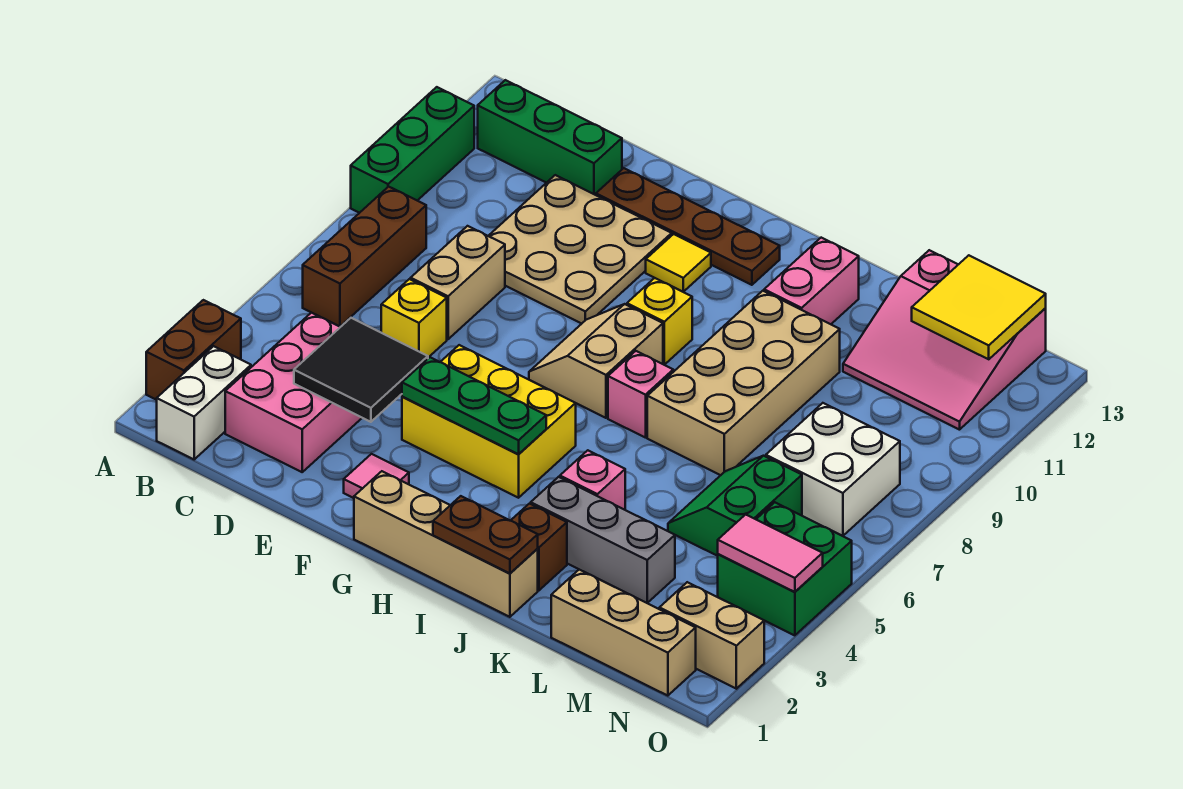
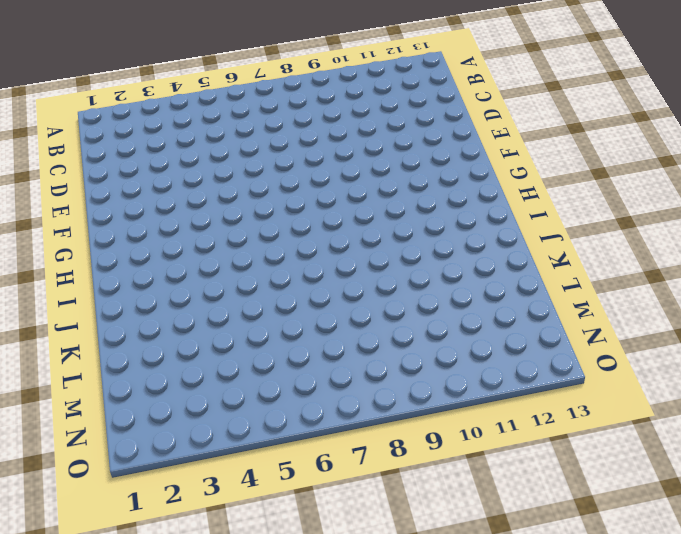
none -> brown brick A2:A3 level 1
none -> green brick A9:A11 level 1
none -> white brick B1:B2 level 1
none -> brown brick B6:B8 level 1

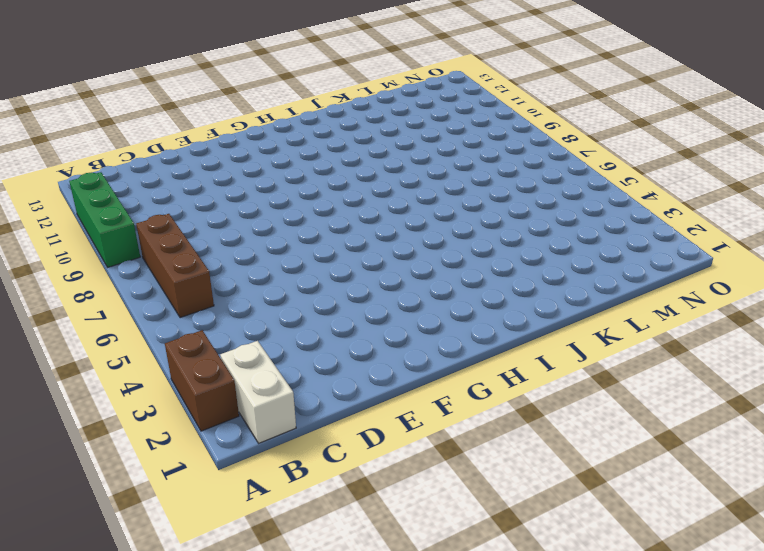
none -> green brick B12:D12 level 1
none -> pink brick C2:D4 level 1
none -> yellow brick D6 level 1
none -> tan brick D7:D8 level 1

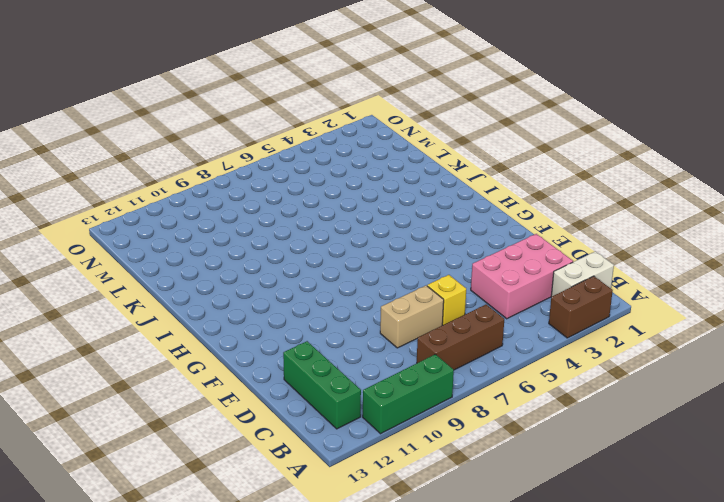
none -> tan plate D9:F11 level 1
none -> brown plate E12:H12 level 1
none -> pink tile F2 level 1
none -> yellow brick F4:H5 level 1

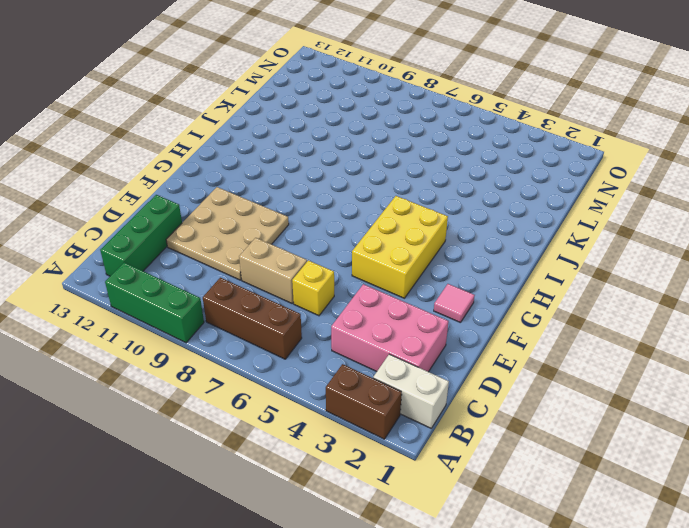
none -> brown plate E12:H12 level 1
none -> tan brick G1:J1 level 1
none -> tan slope G7:H8 level 1 top H
none -> yellow tile G11 level 1

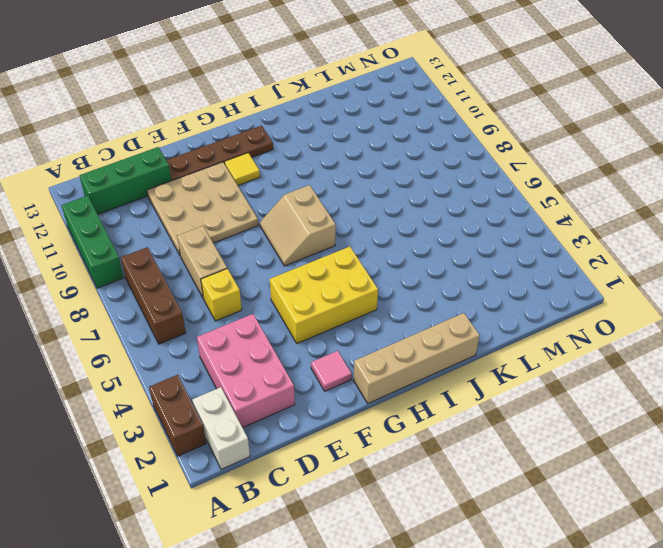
none -> yellow brick H9 level 1
none -> pink brick I7 level 1
none -> brown brick J2 level 1
none -> grey brick J3:L3 level 1

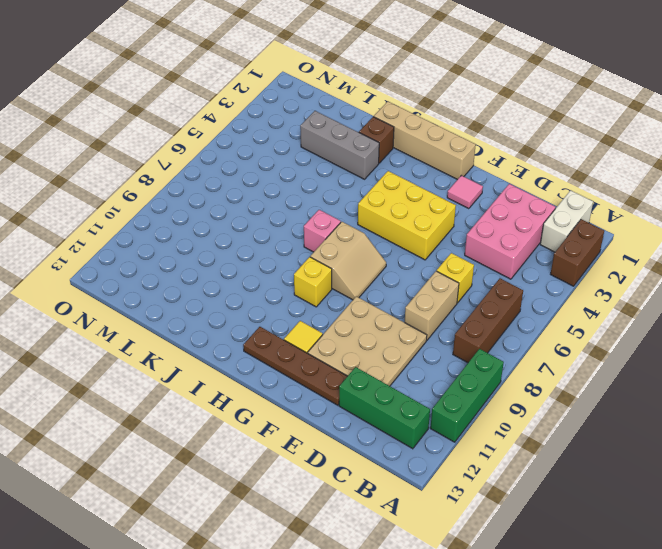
none -> pink brick J4 level 1
none -> tan brick J7:K10 level 1
none -> pink brick J11:J12 level 1
none -> tan brick L1:N1 level 1

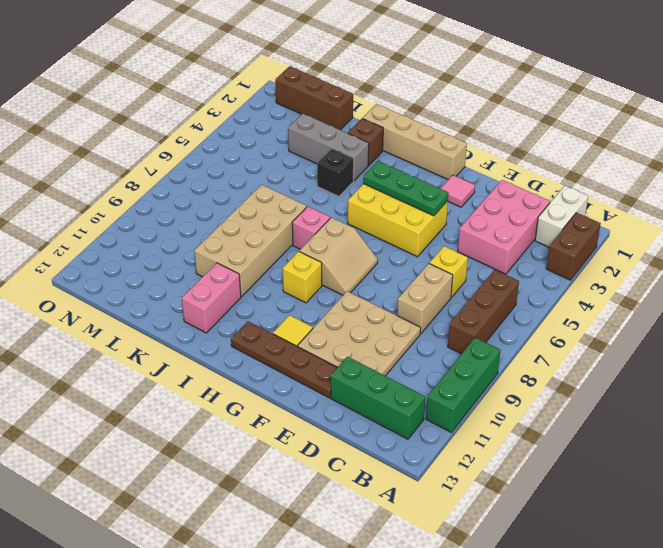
black brick J4 level 1 -> pink brick J4 level 1
brown brick L1:N1 level 1 -> tan brick L1:N1 level 1
none -> green slope L5:M6 level 1 top M
none -> pink slope L11:N13 level 1 top 13
none -> white brick M7:N8 level 1
none -> tan brick N2:O2 level 1

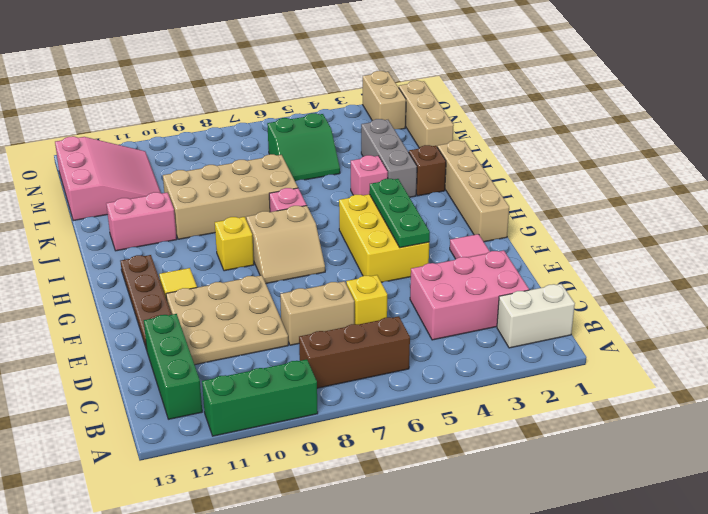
none -> brown brick A2:A3 level 1
none -> white brick M7:N8 level 1
none -> green brick N4:O5 level 1
none -> black tile D3:E4 level 2

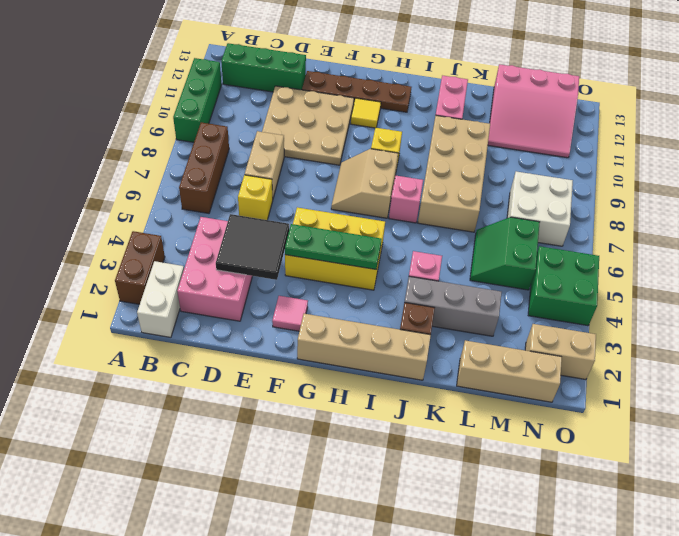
none -> brown plate I1:J1 level 2
none -> yellow tile M12:N13 level 2
none -> pink tile N4:O4 level 2

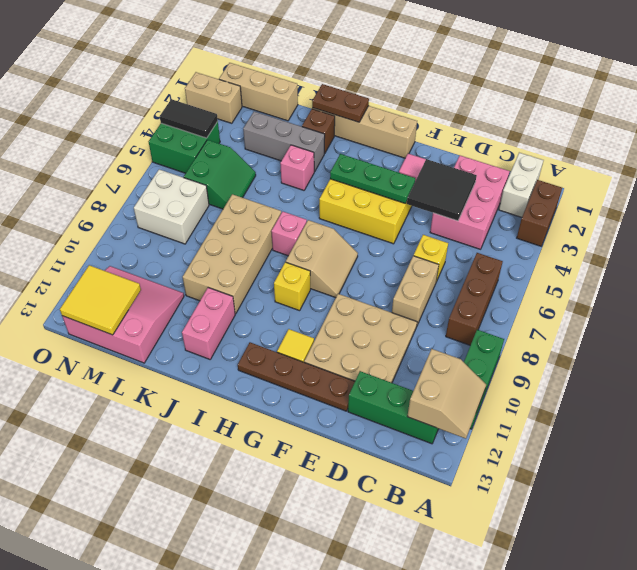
tan slope A11:B12 level 2 top B -> none
black tile N4:O4 level 2 -> pink tile N4:O4 level 2

